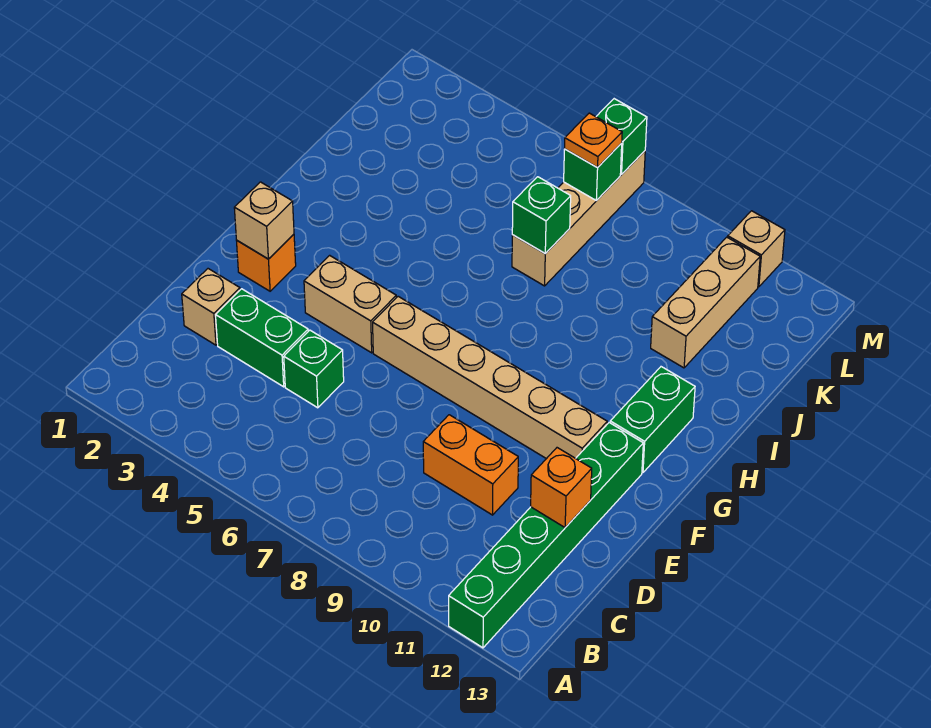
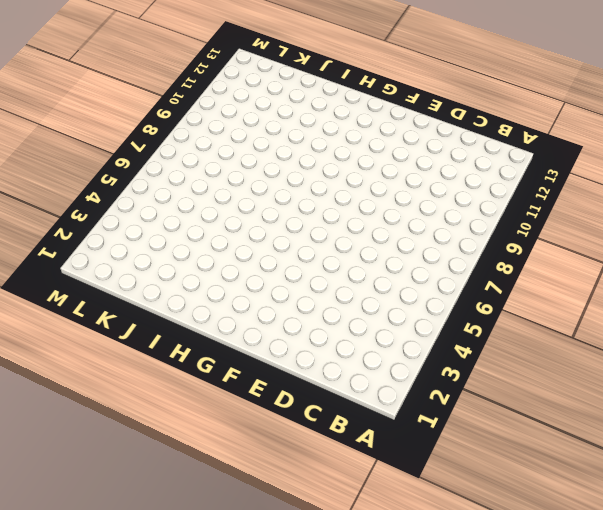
none -> green brick A12:F12 level 1
none -> tan brick D2 level 1
none -> green brick D3:D4 level 1

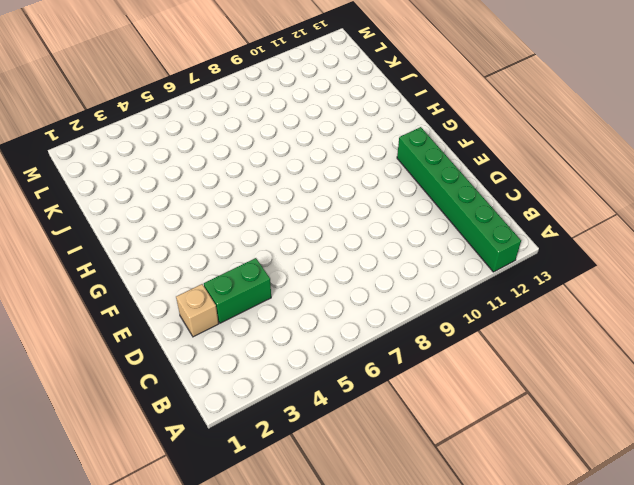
none -> green brick D5 level 1
none -> orange brick D9:D10 level 1
none -> orange brick F2 level 1

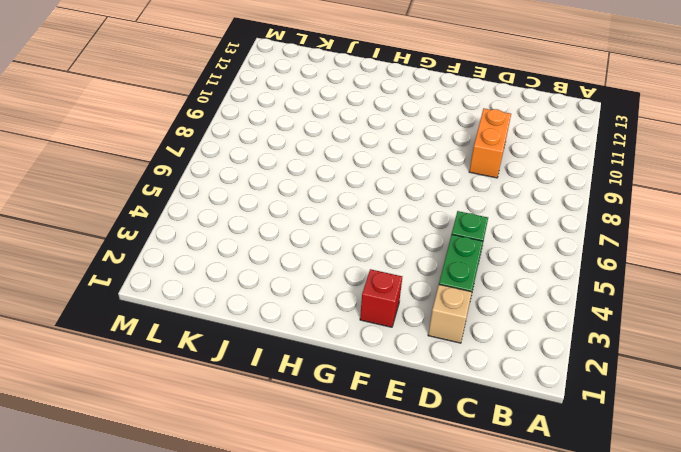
red brick F2 level 1 -> orange brick F2 level 1
none -> green brick A12:F12 level 1
none -> tan brick F4:F5 level 1
none -> tan brick F6:F11 level 1

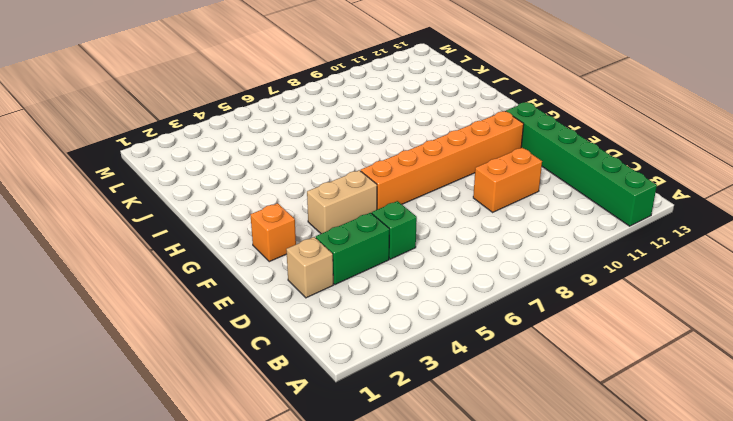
orange brick F6:F11 level 1 -> tan brick F6:F11 level 1
none -> green brick G12:H12 level 1
none -> tan brick J7:M7 level 1
none -> tan brick J11:L11 level 1

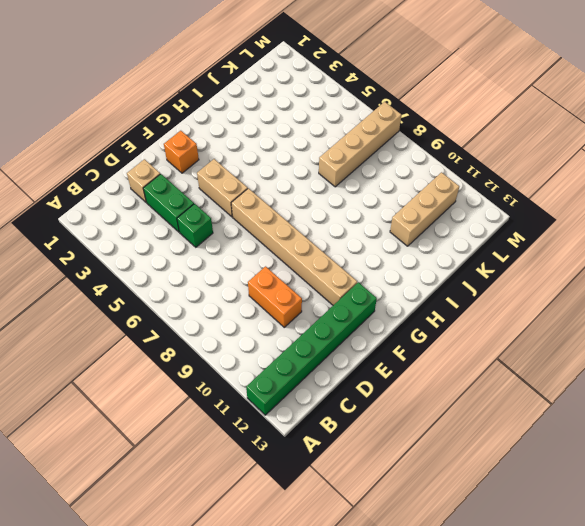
none -> green brick G12:H12 level 1
none -> tan brick M11 level 1
none -> orange brick D12 level 2

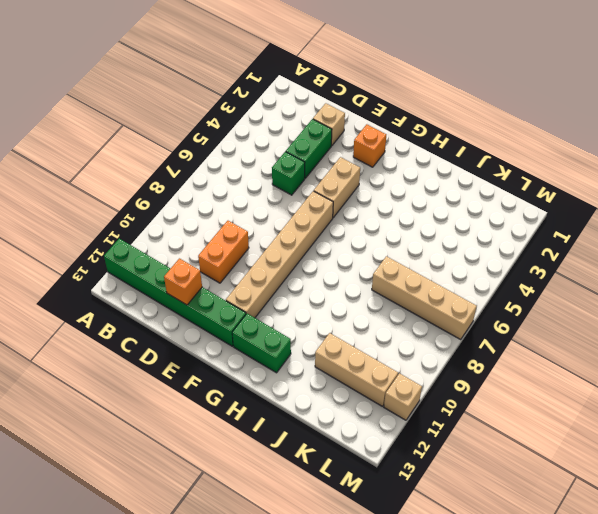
none -> tan brick F2 level 2
none -> green brick J7 level 2
none -> green brick L7 level 2

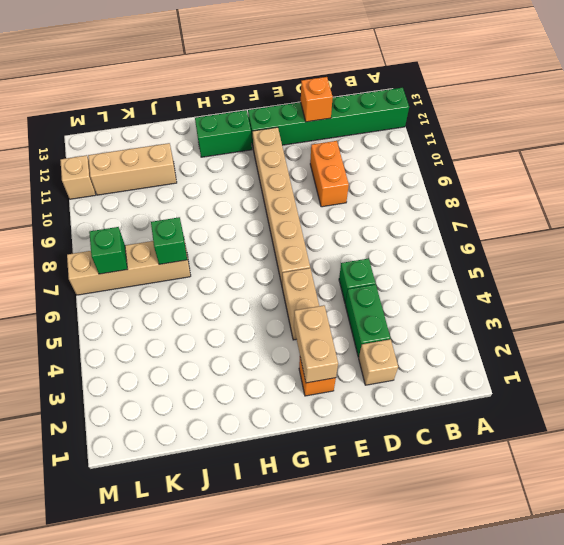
tan brick F2:F3 level 2 -> tan brick F2 level 2
none -> green brick M7 level 2
none -> orange plate L7 level 3

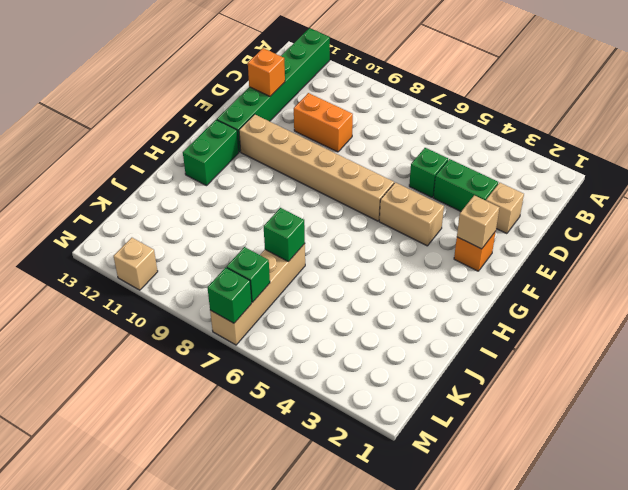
none -> tan brick J11:L11 level 1
none -> orange plate L7 level 3

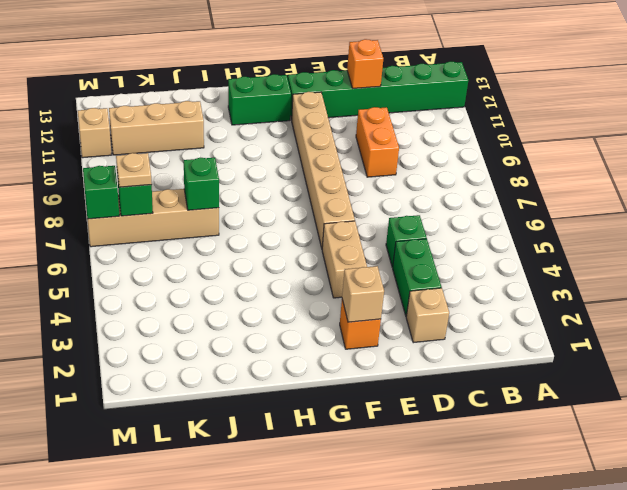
tan plate L7 level 3 -> orange plate L7 level 3

